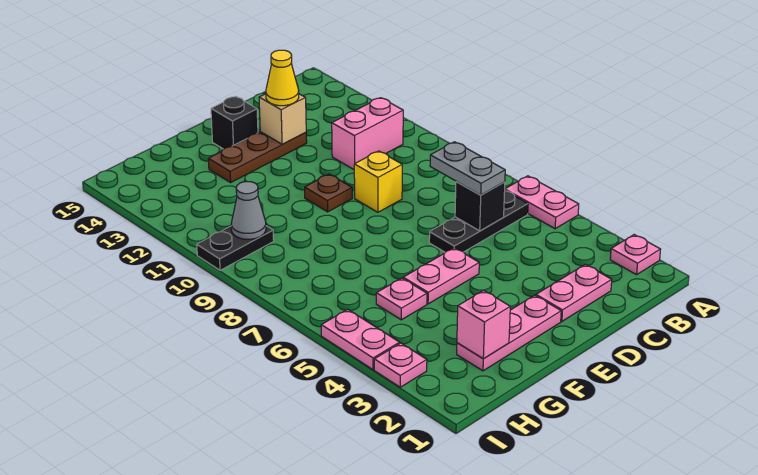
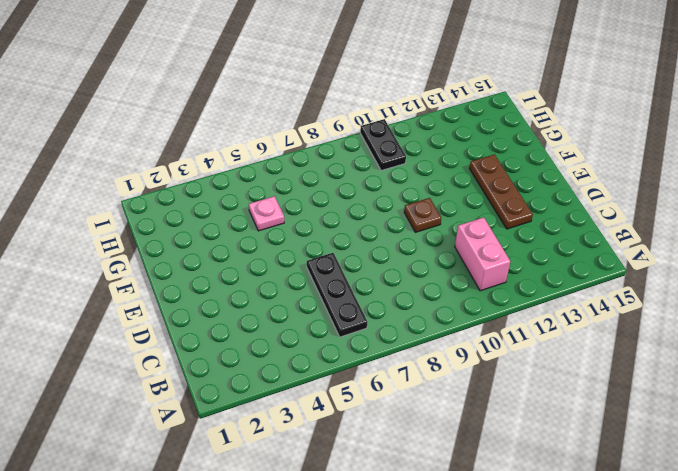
none -> pink plate A2 level 1
none -> pink plate A5:A6 level 1
none -> pink plate C2:D2 level 1

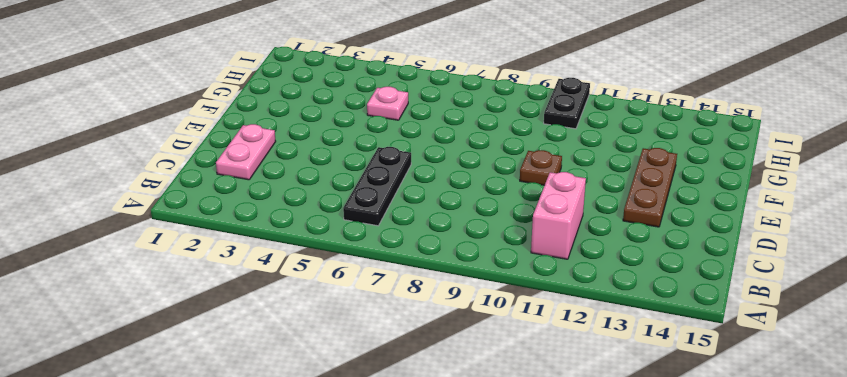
none -> pink plate A2 level 1
none -> pink plate A5:A6 level 1
none -> yellow brick D9 level 1

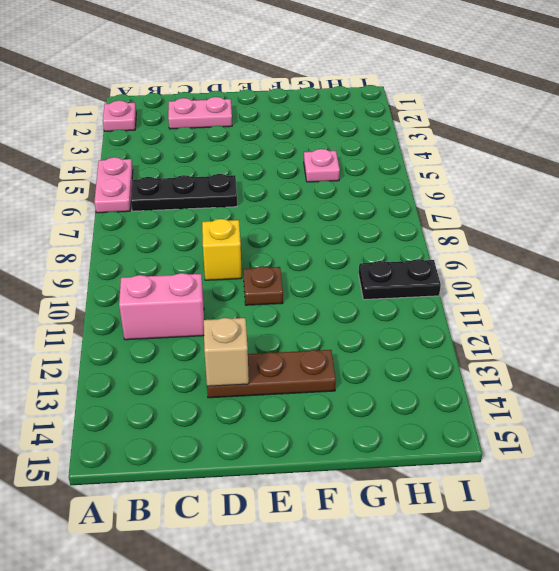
none -> pink plate E2:G2 level 1
none -> pink plate E5:F5 level 1
none -> black brick E14 level 1

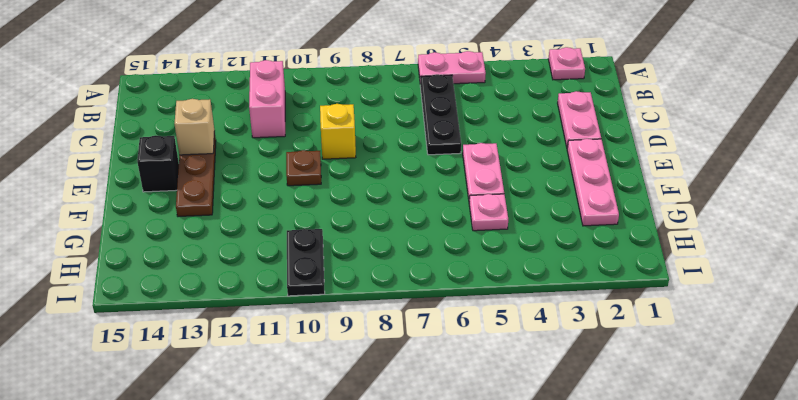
none -> pink plate I3 level 1
none -> pink plate I4:I5 level 1
none -> black brick C6 level 2

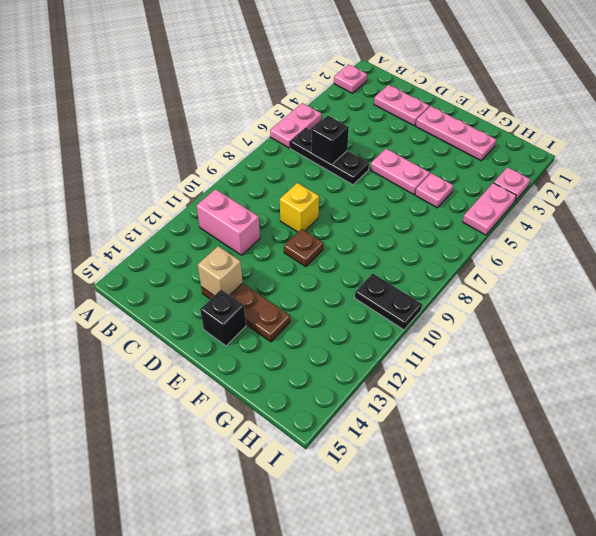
none -> pink brick G2 level 2
none -> grey cone H10 level 2
none -> grey plate C6:C7 level 3

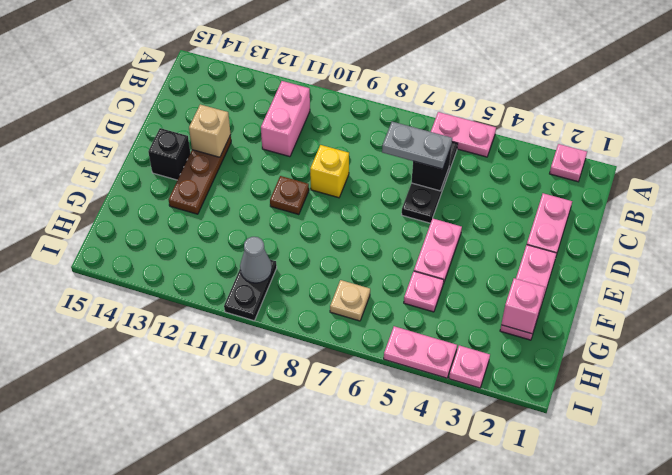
tan plate H7 level 1 -> none
none -> yellow cone D13 level 3

